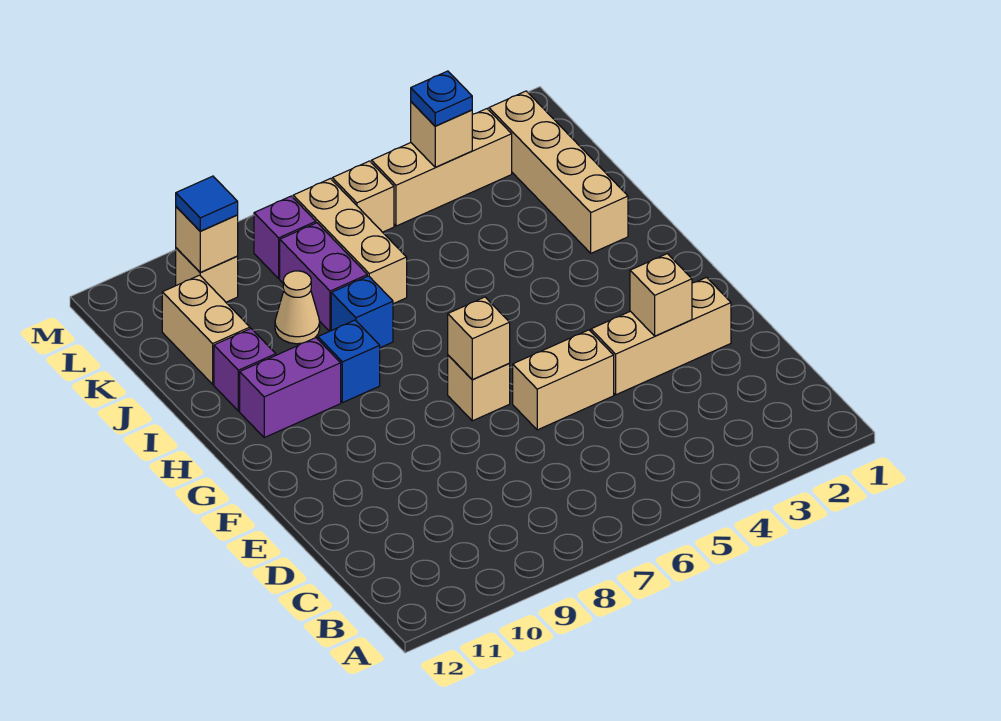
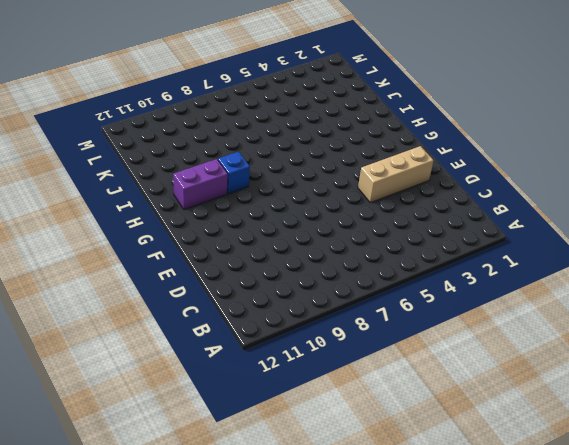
none -> tan brick E5:E6 level 1
none -> tan brick F7 level 1
none -> tan brick I2:L2 level 1

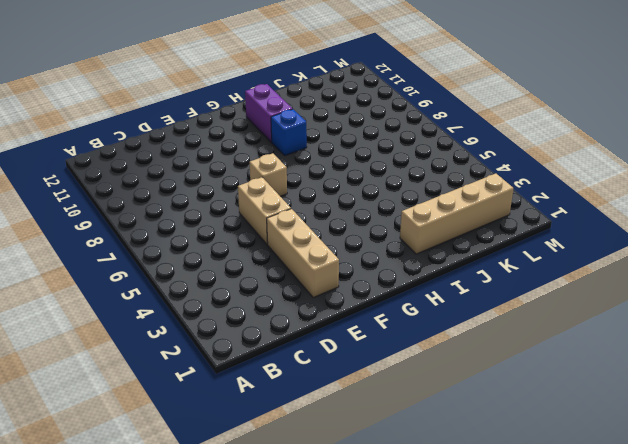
none -> blue brick I8 level 1
none -> purple brick I11 level 1
none -> tan brick J7:L7 level 1

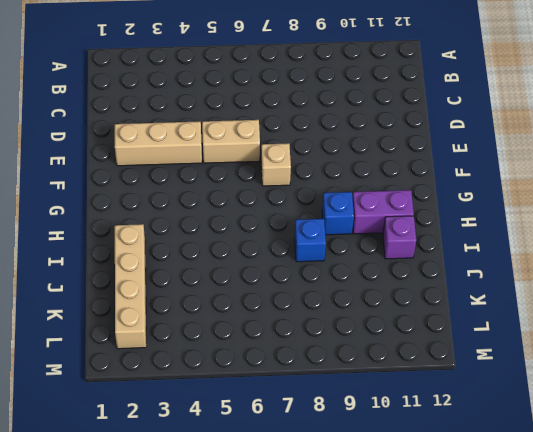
none -> tan brick J7:L7 level 1
none -> purple brick J8:K8 level 1
none -> tan cone J9 level 1

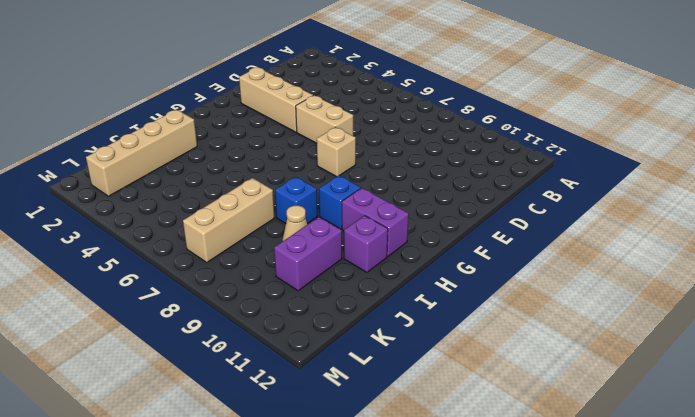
purple brick J10:K10 level 1 -> purple brick J8:K8 level 1
none -> tan brick J11:K11 level 1
none -> tan brick L3:L5 level 1
none -> tan brick L6 level 1

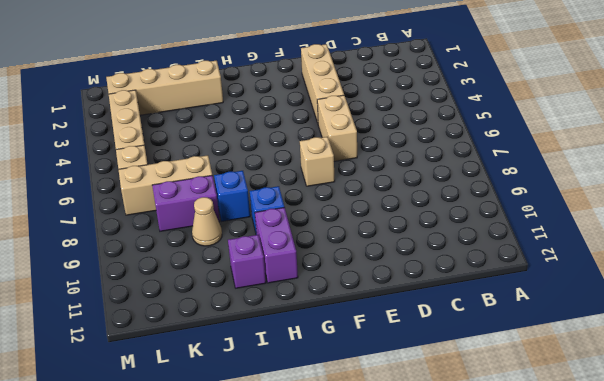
none -> tan brick J11:K11 level 1
none -> purple brick L8 level 1
none -> tan brick L10 level 1

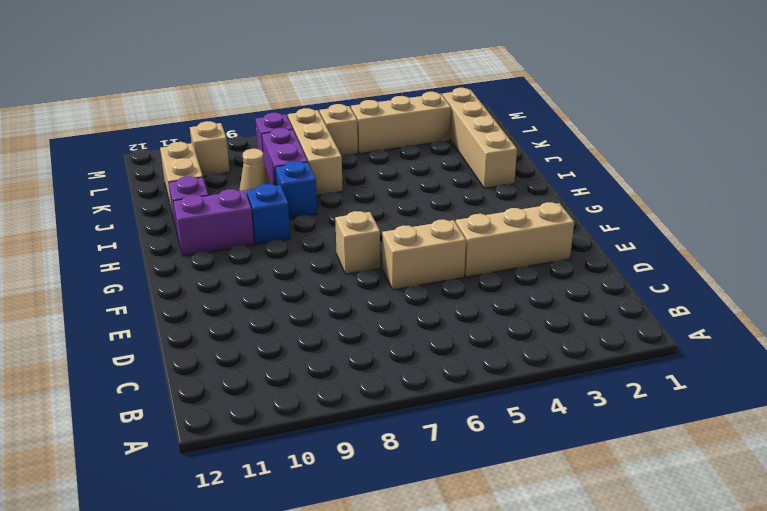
none -> tan brick E3 level 2
none -> tan brick F7 level 2
none -> tan brick L4 level 2

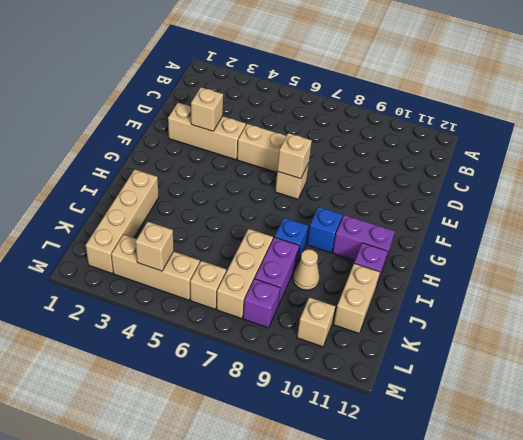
none -> tan brick L10 level 2
none -> blue plate L4 level 3
none -> blue tile L10 level 3

